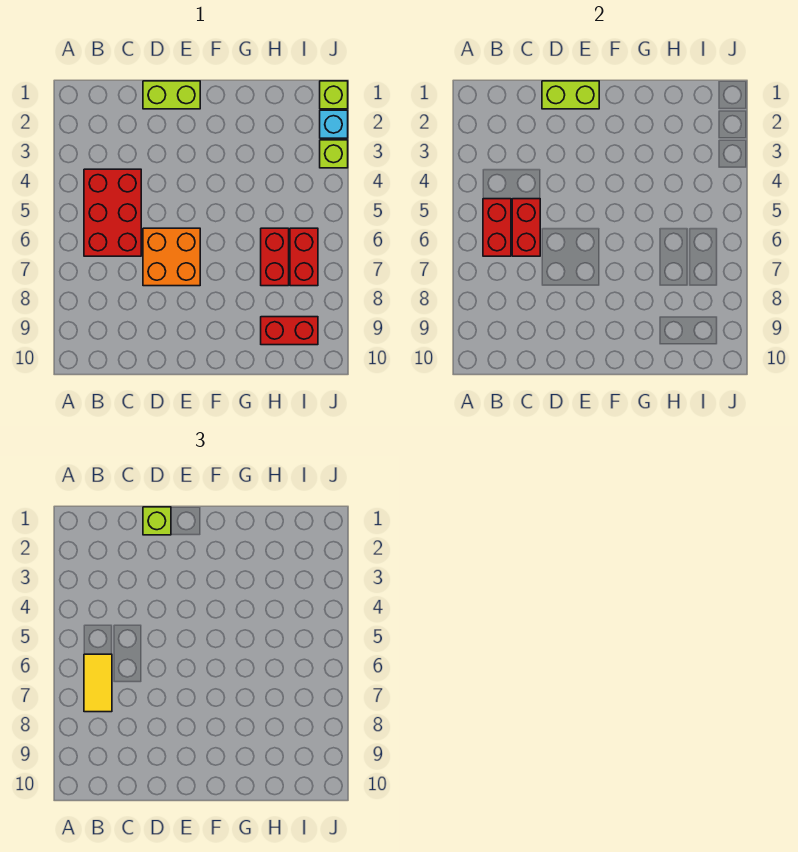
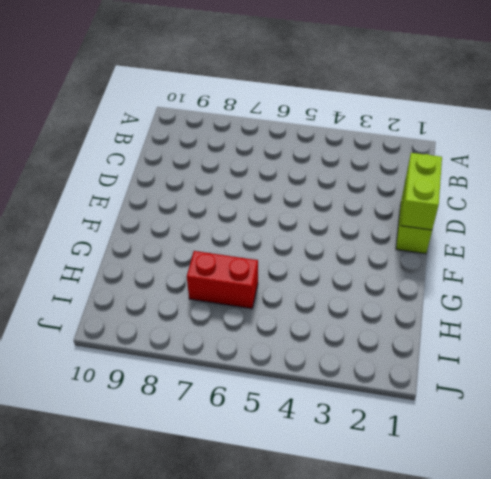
none -> red brick B4:C6 level 1
none -> orange brick D6:E7 level 1
none -> red brick H9:I9 level 1

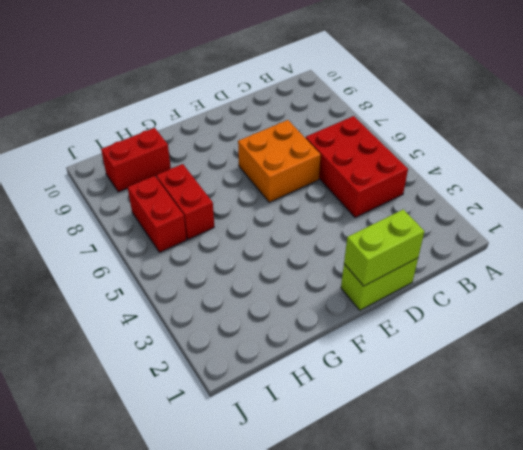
none -> lime brick J1 level 1
none -> cyan brick J2 level 1
none -> lime brick J3 level 1

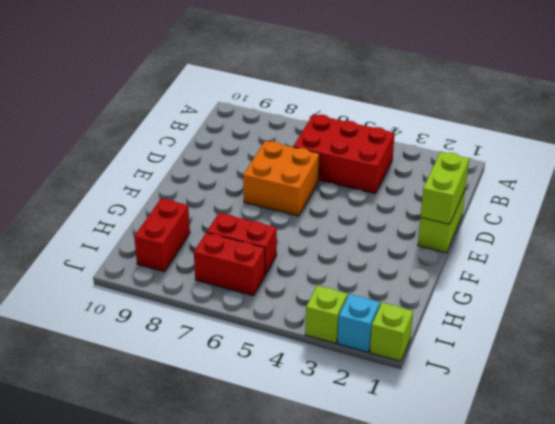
none -> red brick B5:B6 level 2
none -> red brick C5:C6 level 2
none -> yellow tile B6:B7 level 3

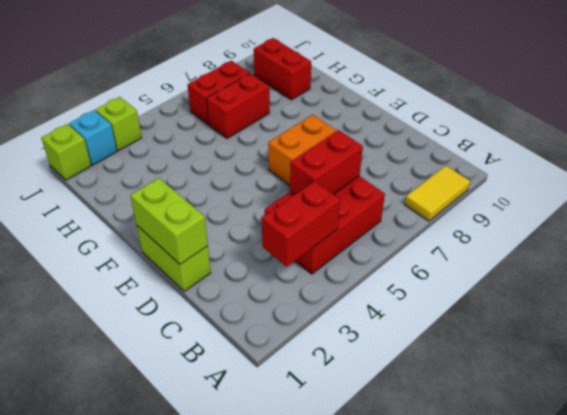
yellow tile A8:A9 level 1 -> yellow tile B6:B7 level 3
red brick B3:B4 level 2 -> red brick B5:B6 level 2
none -> lime brick D1 level 3

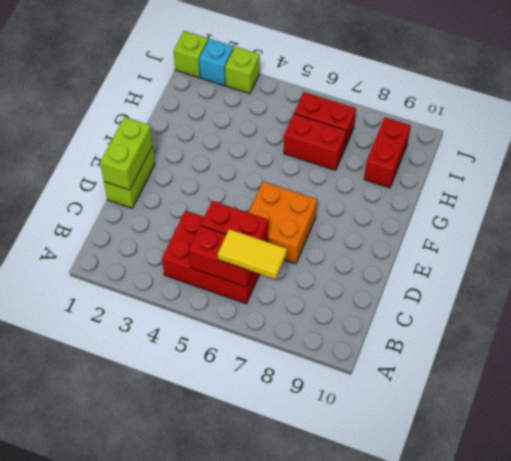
none -> lime brick D1 level 3

